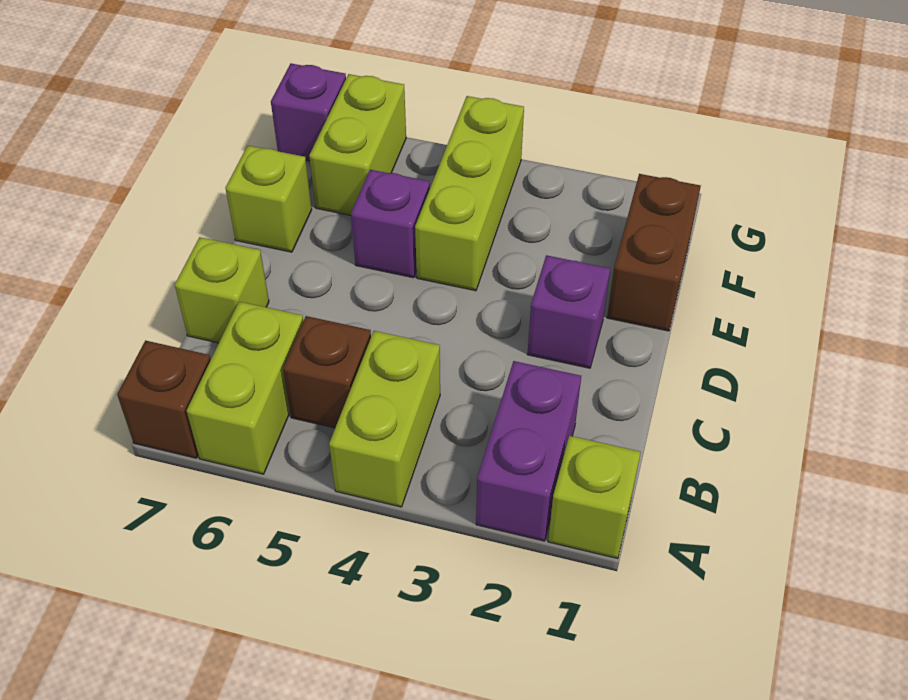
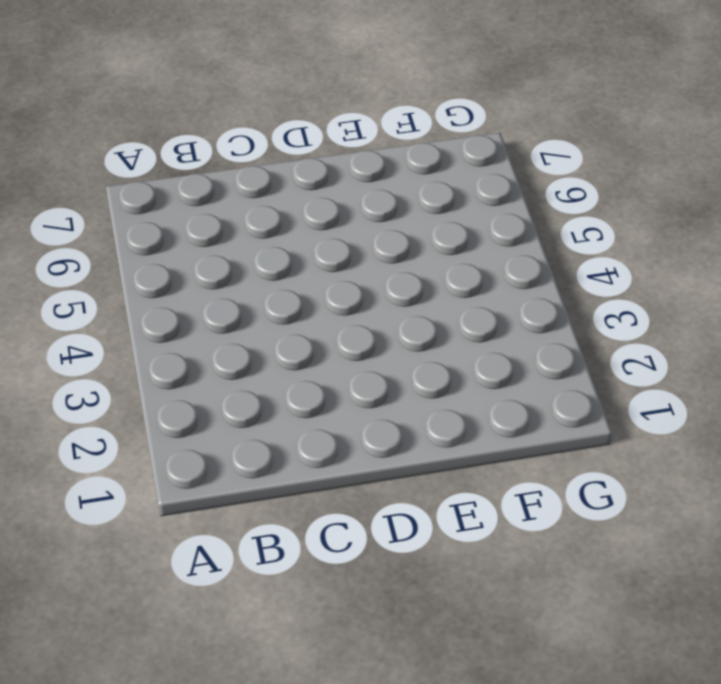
none -> lime brick A1 level 1
none -> purple brick A2:B2 level 1
none -> lime brick A4:B4 level 1

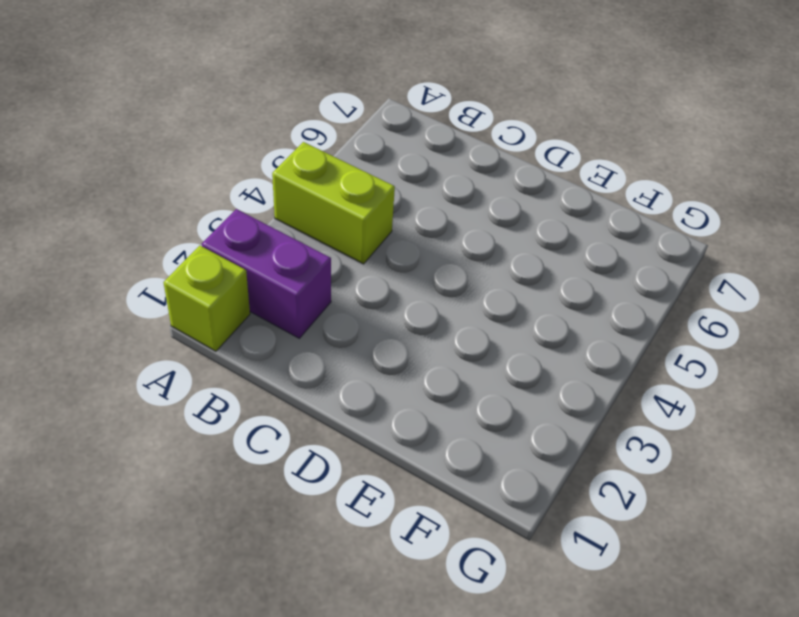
none -> lime brick A6:B6 level 1
none -> brown brick A7 level 1
none -> brown brick B5 level 1

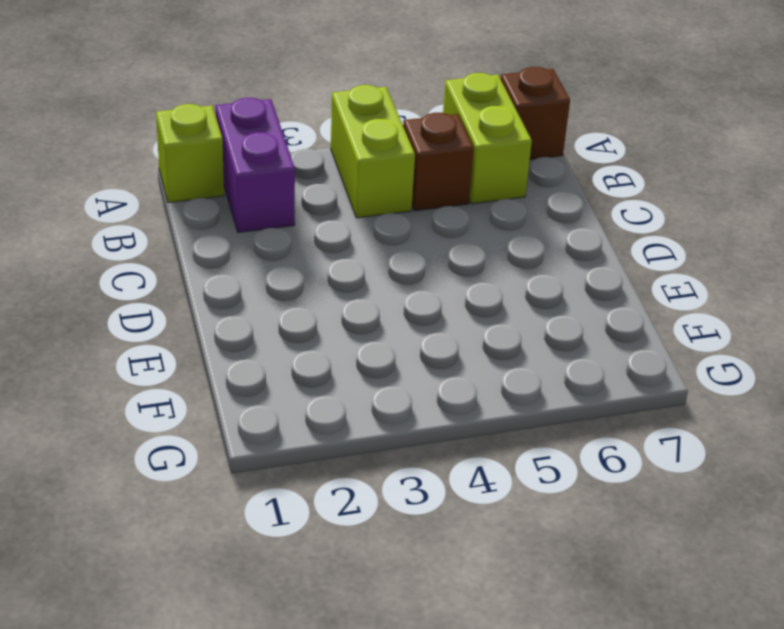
none -> lime brick C7 level 1
none -> purple brick D2 level 1
none -> brown brick E1:F1 level 1

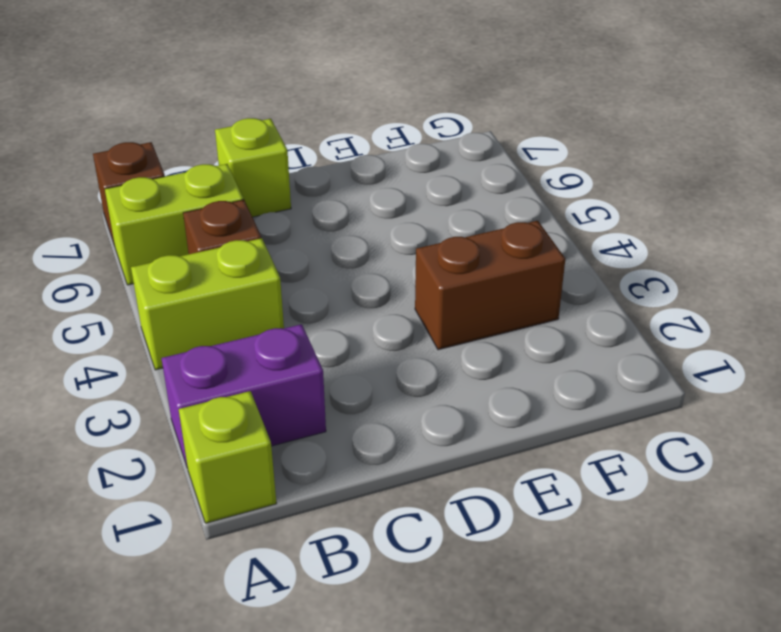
brown brick E3:F3 level 1 -> brown brick E1:F1 level 1
none -> purple brick D2 level 1
none -> lime brick E4:G4 level 1
none -> purple brick E5 level 1

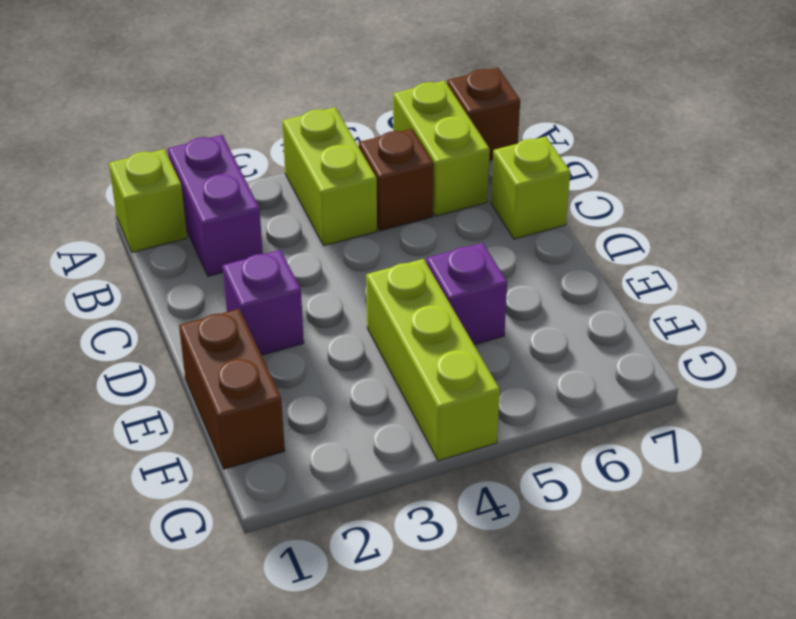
none -> lime brick E7 level 1
none -> lime brick F6:G6 level 1
none -> purple brick G7 level 1

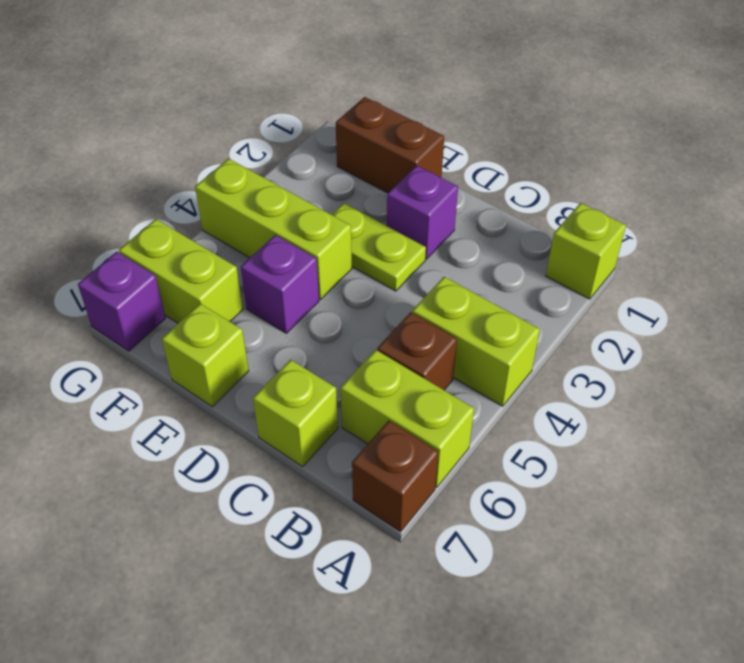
lime plate D3:E3 level 1 -> none
none -> purple brick A2:B2 level 1

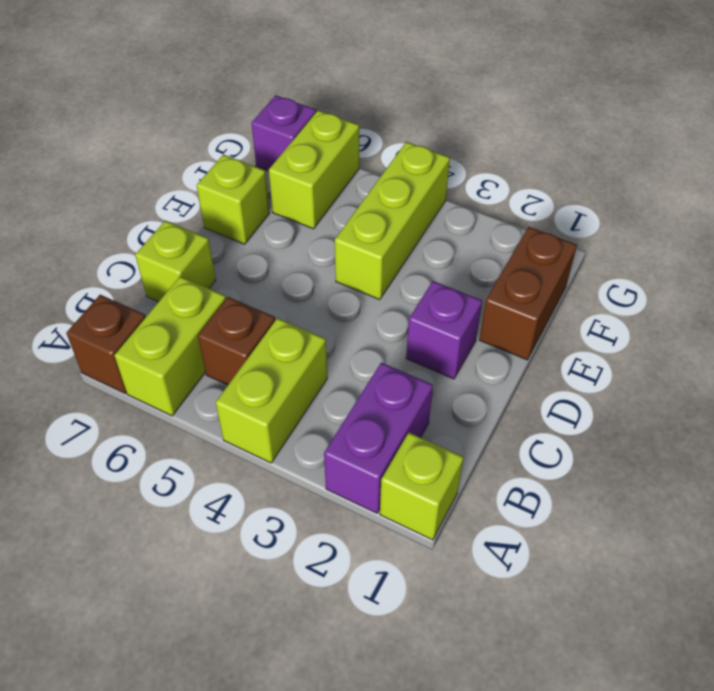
none -> purple brick E5 level 1

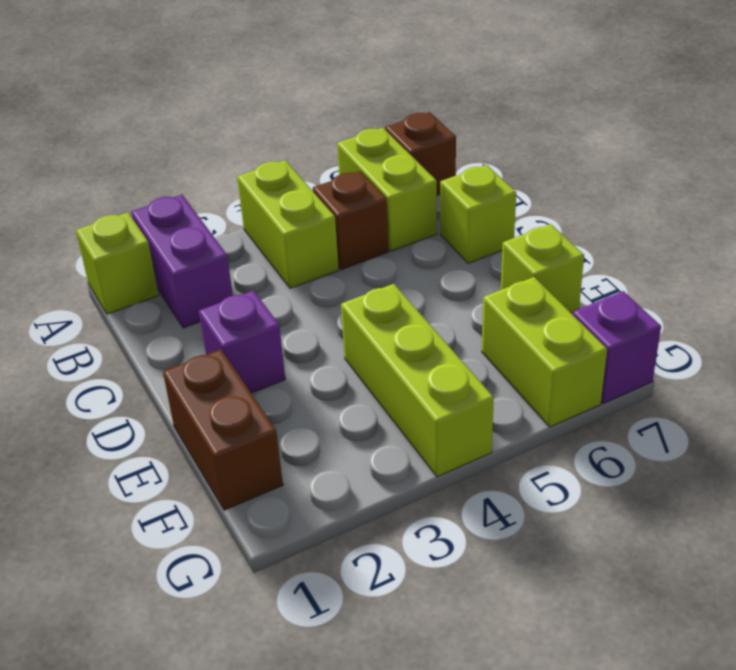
none -> purple brick E5 level 1

